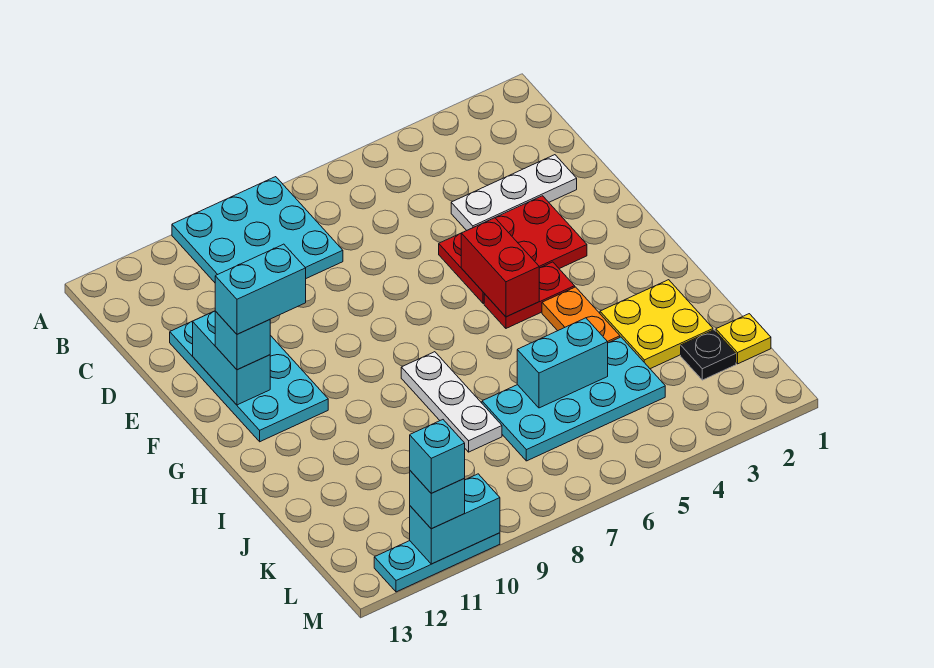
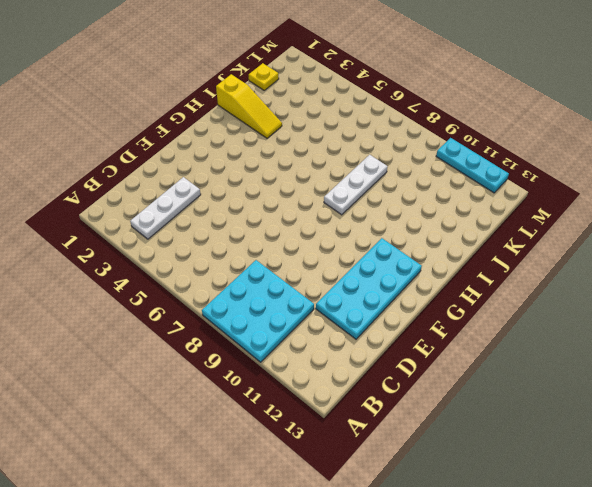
white plate B3:D3 level 1 -> white plate D2:D4 level 1
yellow slope I1:I3 level 1 top 1 -> yellow plate I2:J3 level 1
none -> red plate E3:F5 level 1
none -> red plate G4:G5 level 1
none -> orange plate H4:I4 level 1

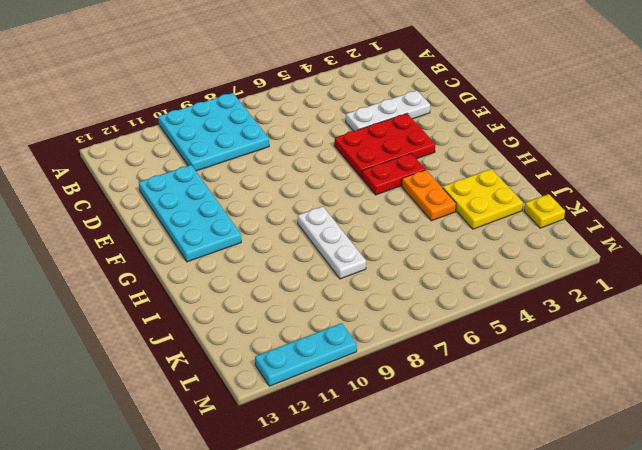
none -> cyan plate J4:K7 level 1
none -> black plate K2 level 1
none -> cyan brick E12:F12 level 2

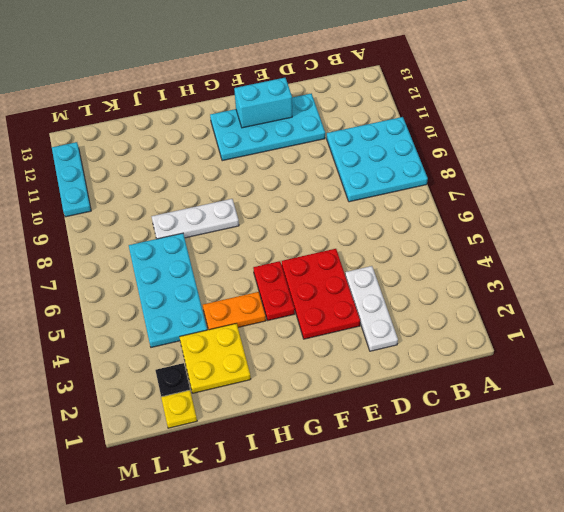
none -> red brick F5:G5 level 2
none -> cyan brick J5:J6 level 2
none -> cyan brick M10:M11 level 2

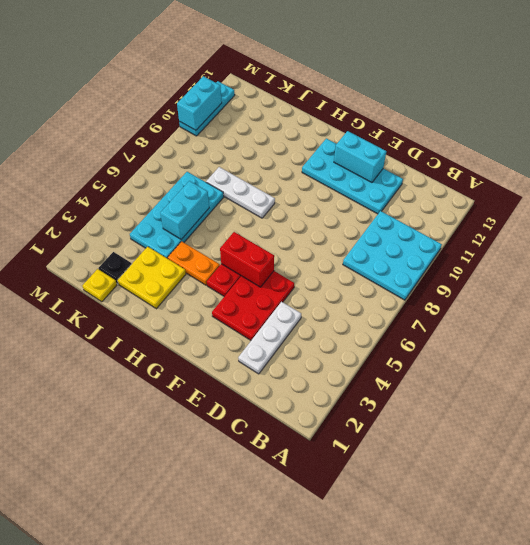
none -> cyan brick F12 level 3
none -> cyan brick M11 level 3
none -> cyan brick F11:F12 level 4

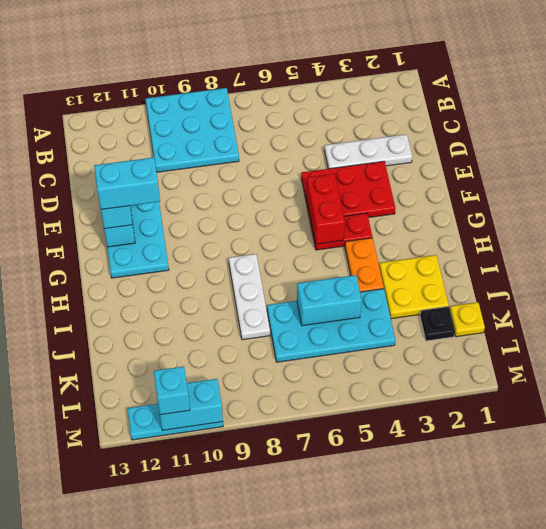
none -> cyan brick M11 level 4

